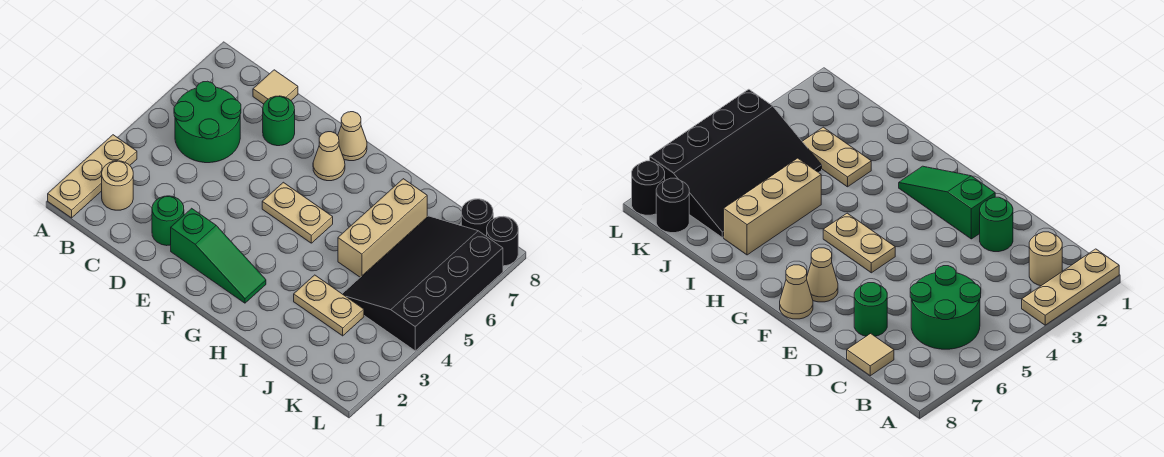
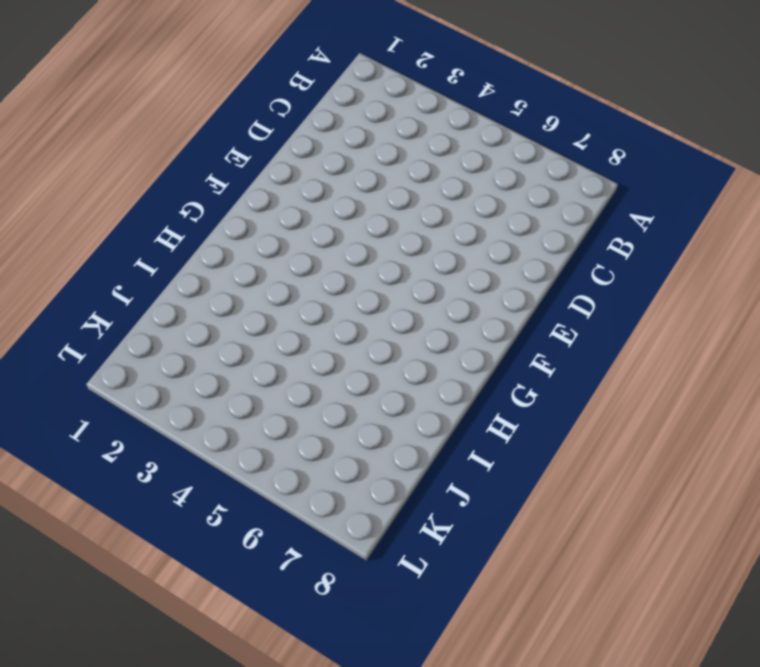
none -> tan plate A1:A3 level 1
none -> tan round brick B2 level 1
none -> green round brick B5:C6 level 1

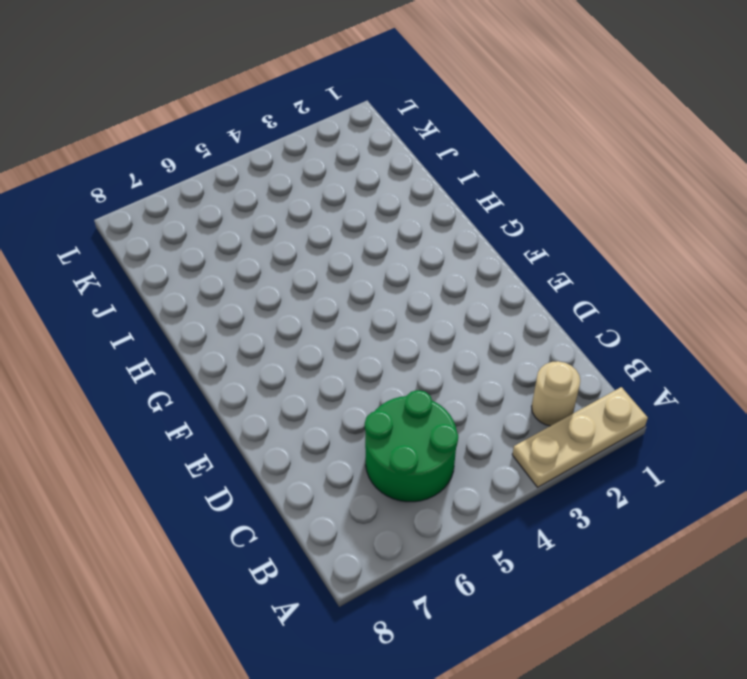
none -> tan tile C8 level 1
none -> green round brick D2 level 1
none -> green round brick D7 level 1

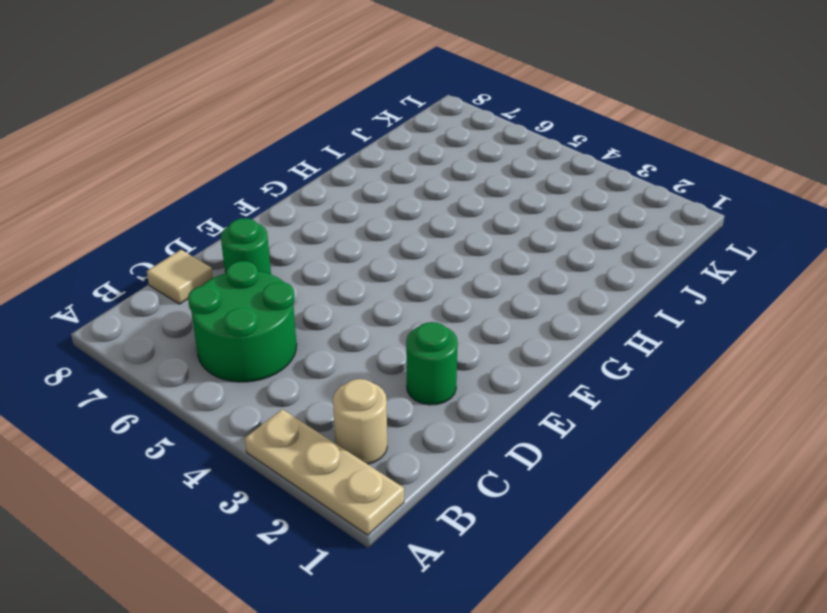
none -> green slope E2:G2 level 1 top E
none -> tan plate F5:G5 level 1
none -> tan cone F7 level 1

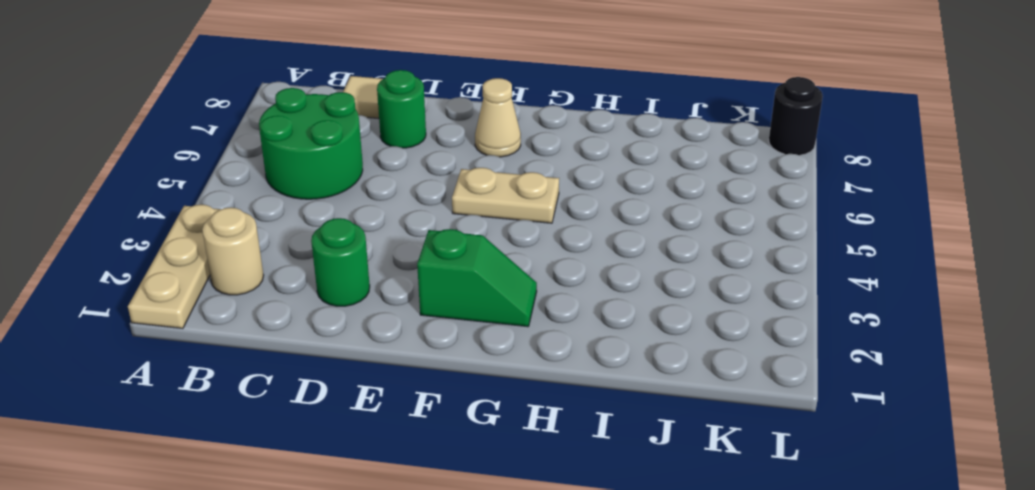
green slope F2:G2 level 1 top F -> green slope E2:G2 level 1 top E
none -> tan cone F8 level 1
none -> tan plate I3:J3 level 1
none -> tan brick I5:I7 level 1

